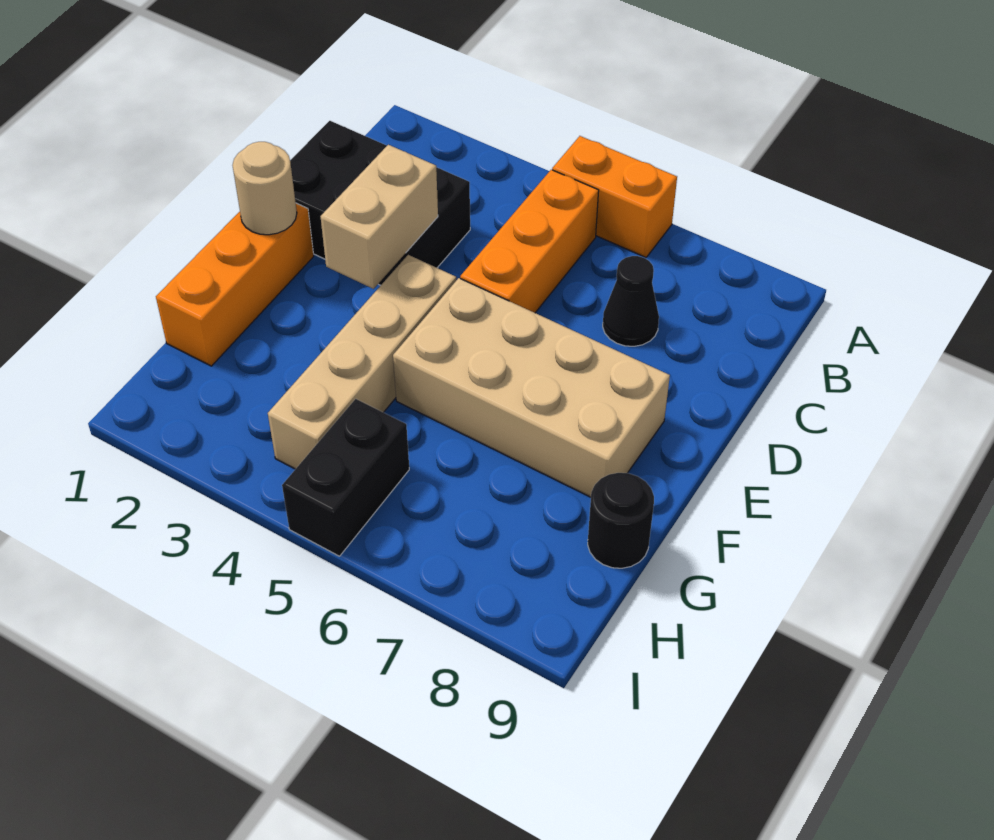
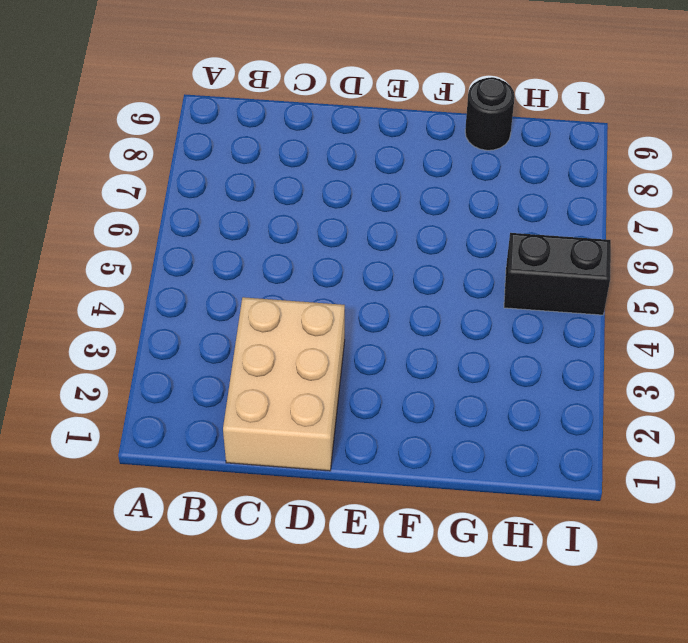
tan brick C1:D3 level 1 -> black brick C1:D3 level 1
none -> orange brick A5:A6 level 1
none -> orange brick B5:D5 level 1

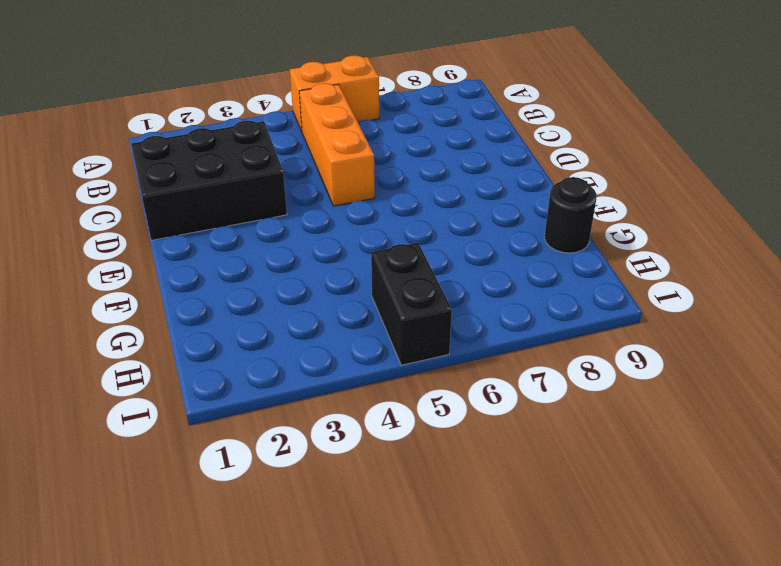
none -> black cone C7 level 1
none -> orange brick E1:G1 level 1

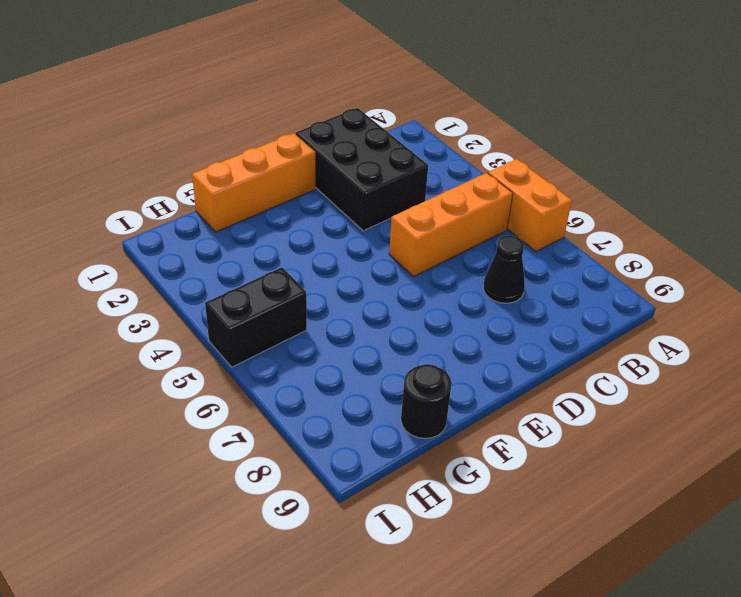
none -> tan brick E4:H4 level 1
none -> tan brick E5:F8 level 1

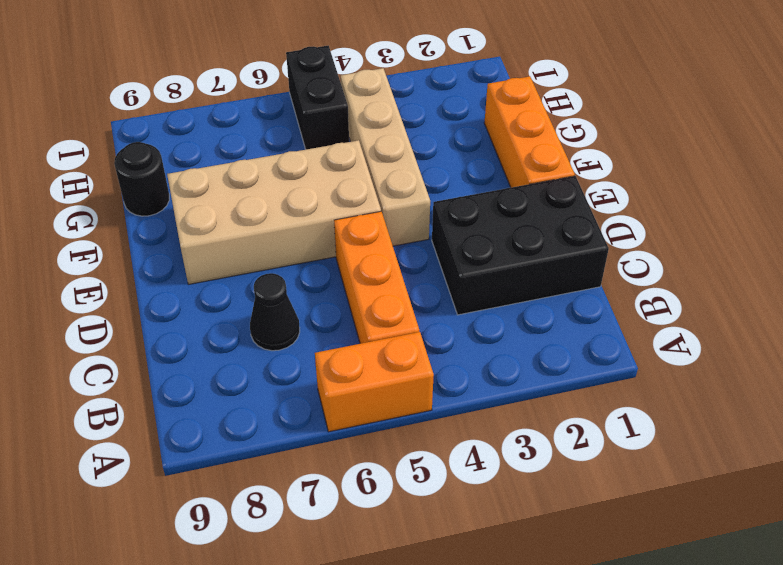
none -> tan brick D3:E3 level 2
none -> tan round brick E1 level 2

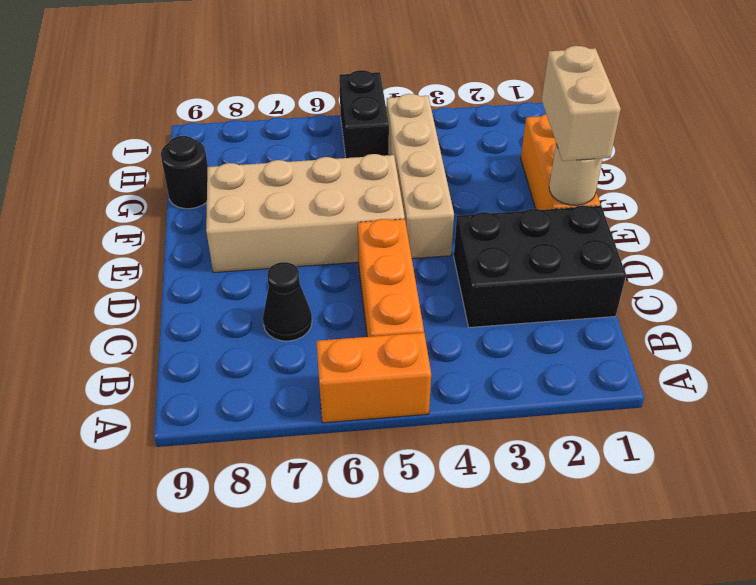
tan brick E1:F1 level 3 -> tan brick D3:E3 level 2

